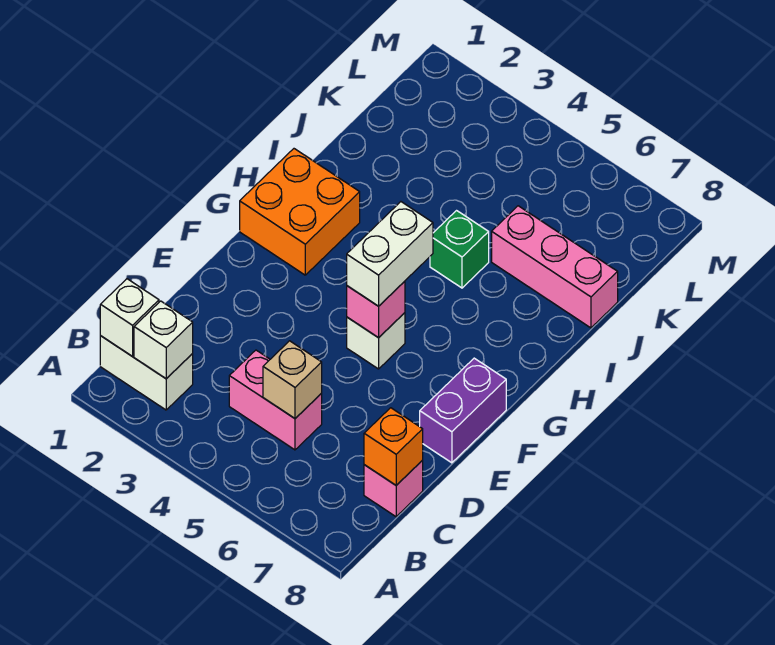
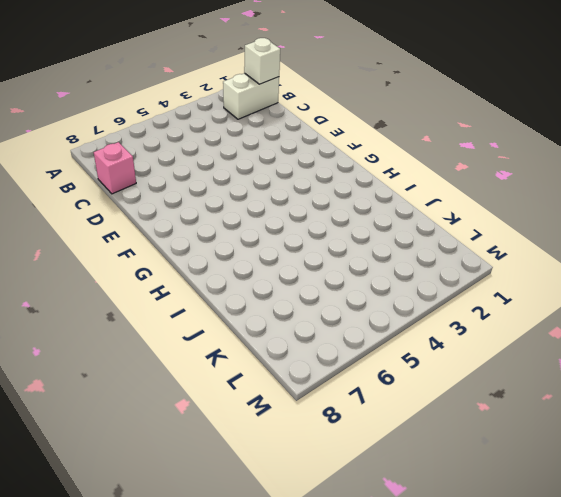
none -> pink brick C4:C5 level 1
none -> purple brick E8:F8 level 1
none -> white brick F5 level 1

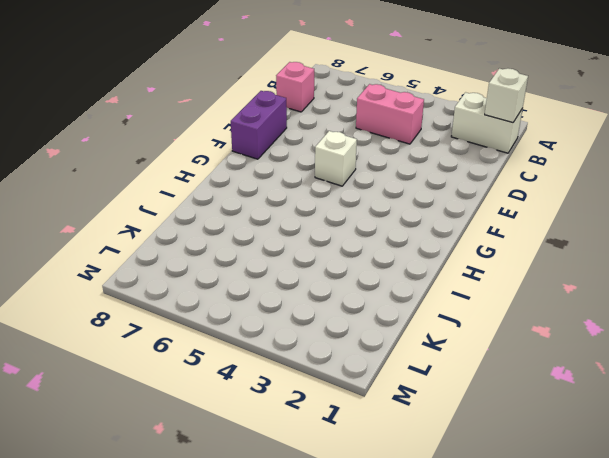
none -> orange brick G1:H2 level 1
none -> green brick I5 level 1
none -> pink brick J6:J8 level 1

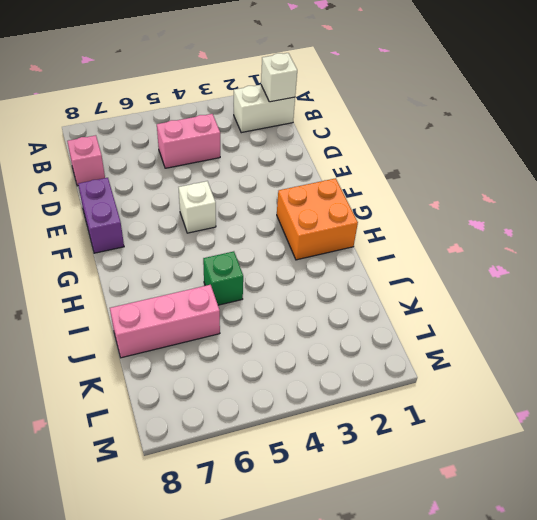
none -> white brick B2 level 2
none -> tan brick C5 level 2
none -> orange brick C8 level 2

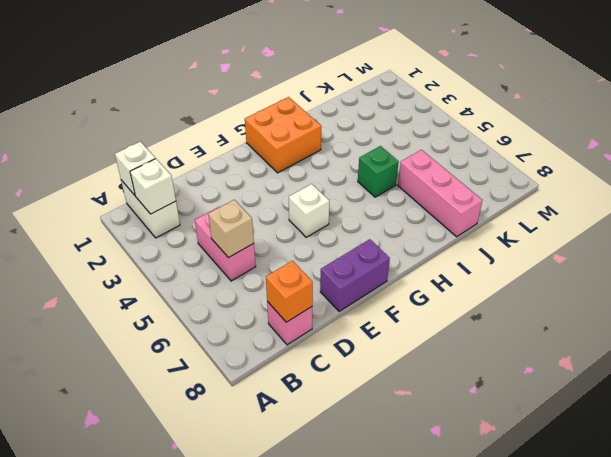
none -> pink brick F5 level 2
none -> white brick F5:G5 level 3

